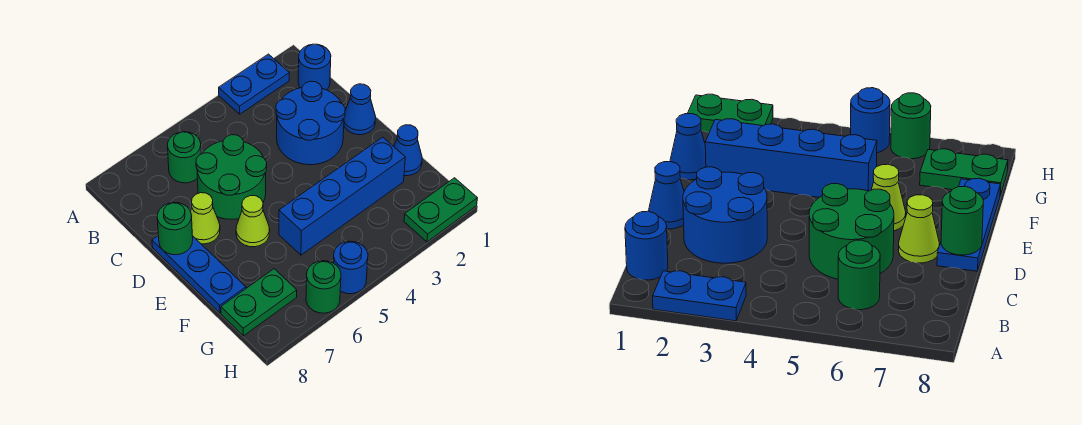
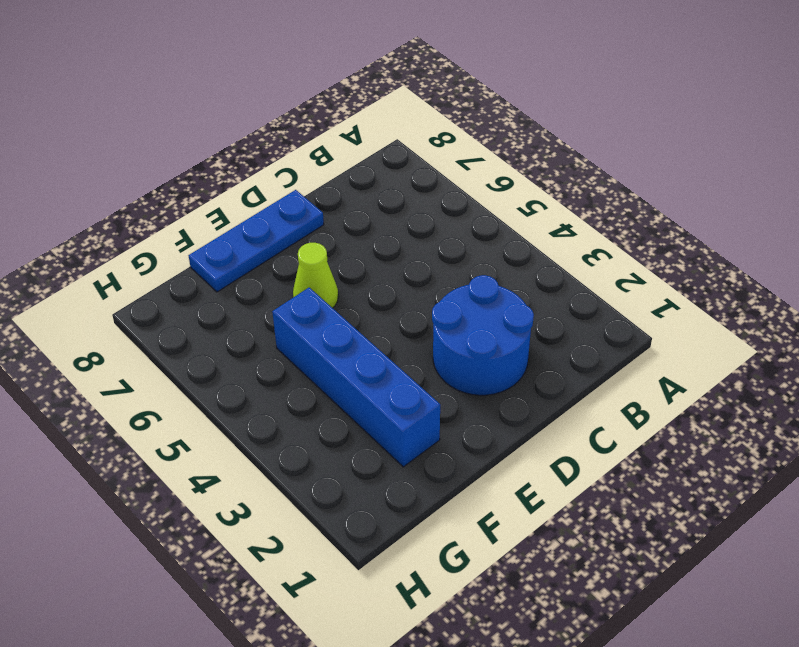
none -> blue plate A2:A3 level 1
none -> blue round brick B1 level 1
none -> green round brick B6 level 1

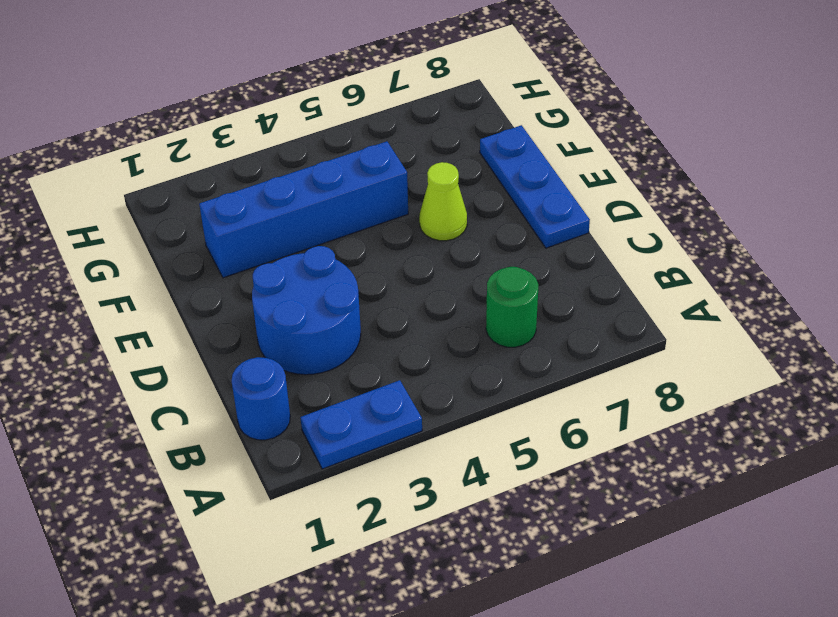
none -> green round brick C5:D6 level 1
none -> blue cone D1 level 1
none -> lime cone D7 level 1

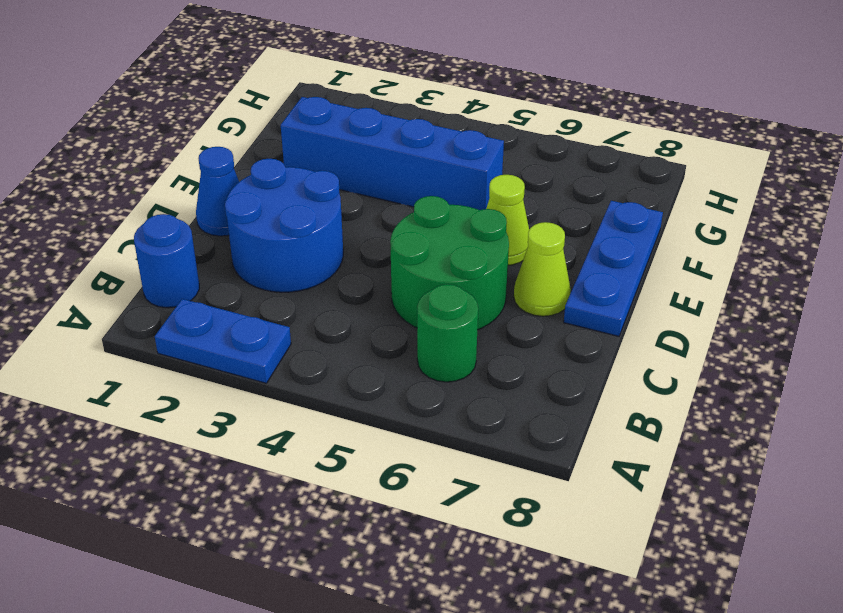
none -> blue cone F1 level 1
none -> green plate G7:G8 level 1
none -> green plate H1:H2 level 1

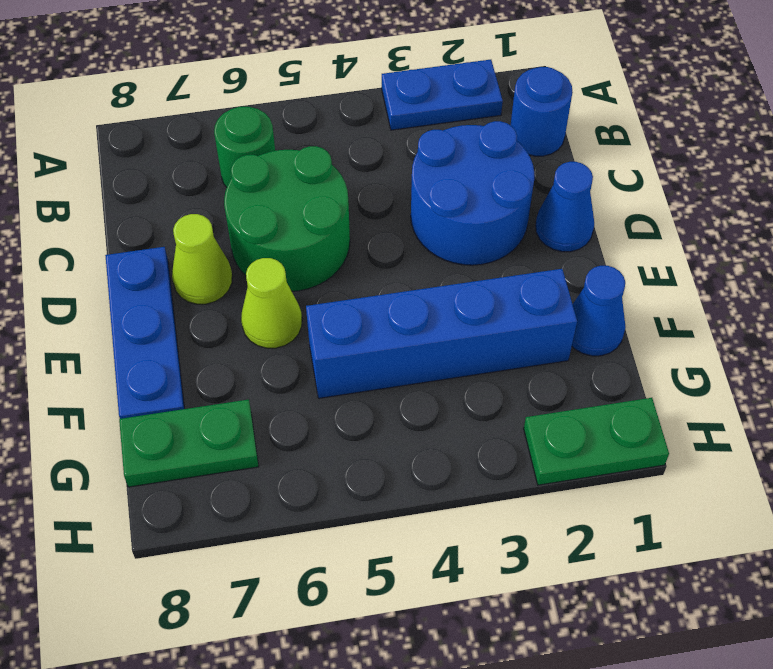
none -> blue round brick H5 level 1
none -> green round brick H6 level 1
none -> green round brick D8 level 2

